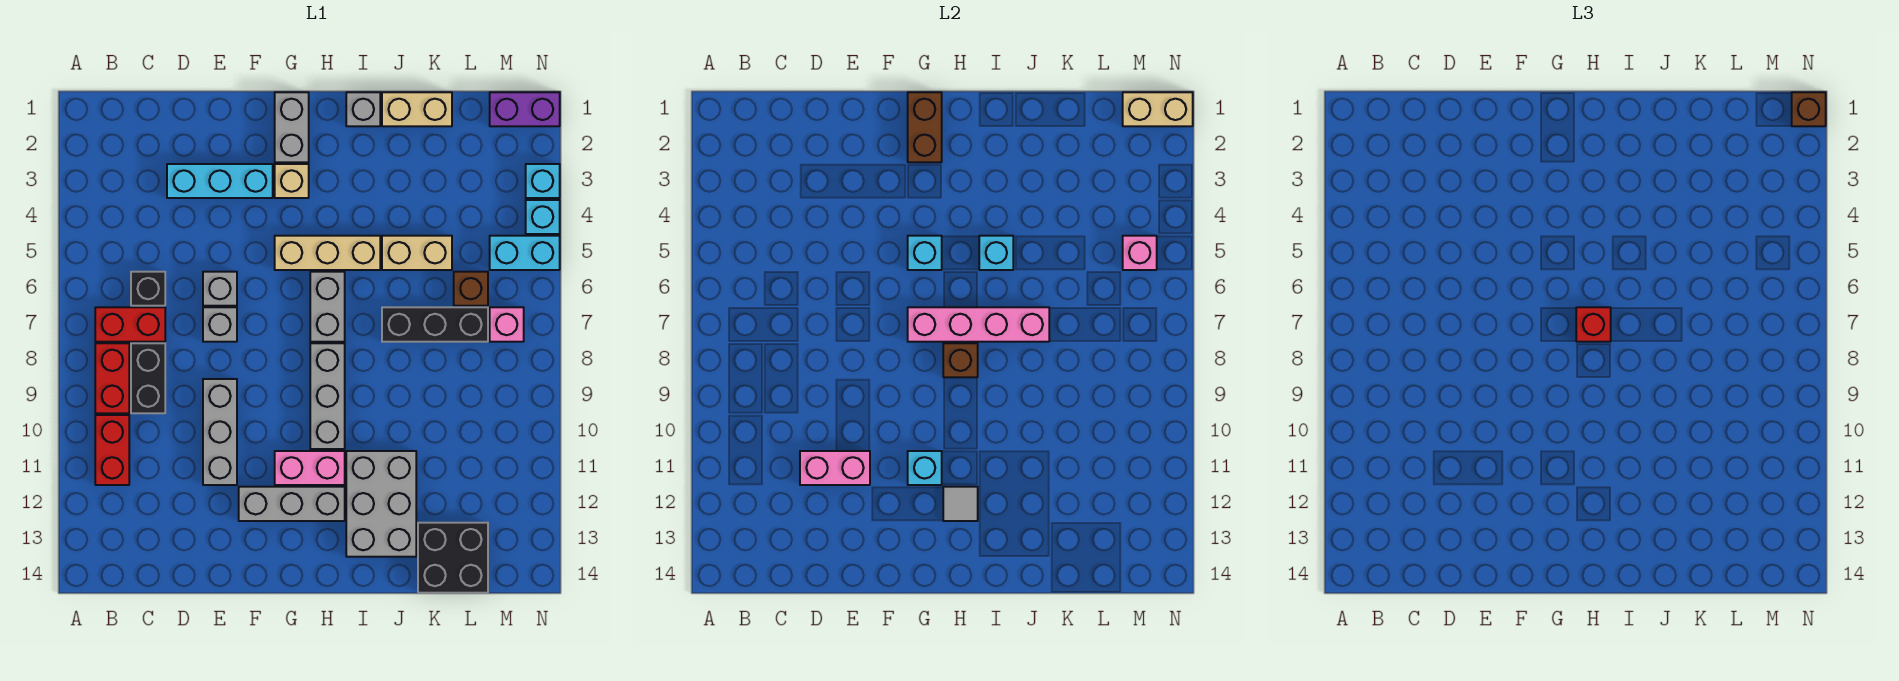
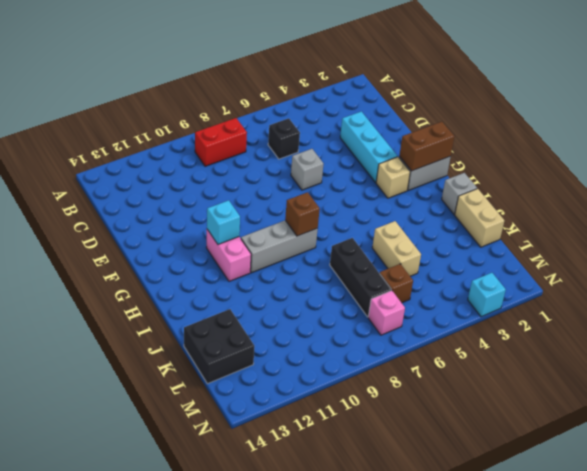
none -> red brick B7:C7 level 1
none -> red brick B10:B11 level 1
none -> black brick C8:C9 level 1
none -> grey brick E7 level 1

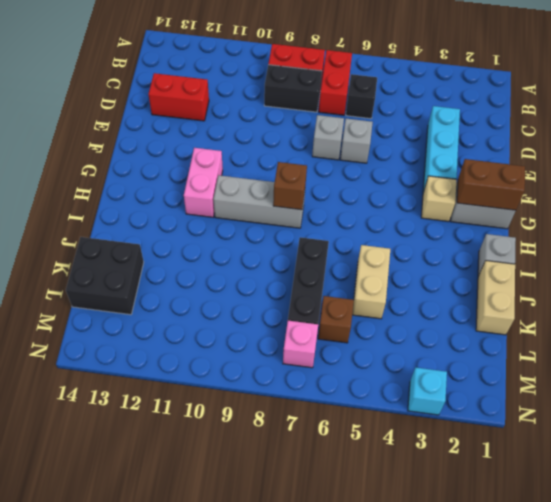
red brick D12:D13 level 1 -> red brick B10:B11 level 1
none -> grey brick E9:E11 level 1
none -> grey brick F12:H12 level 1
none -> tan brick G5:I5 level 1
none -> grey brick H6:H7 level 1

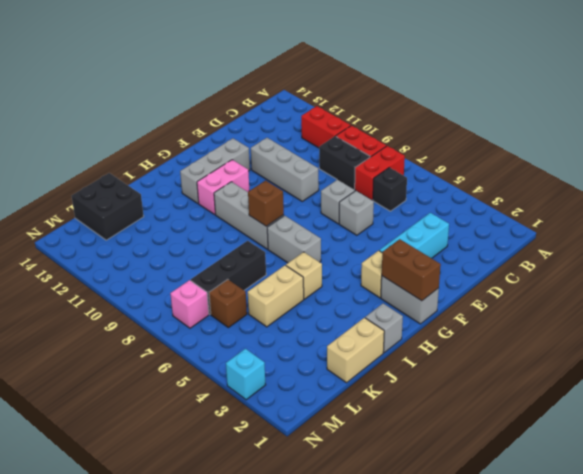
tan brick I5 level 1 -> tan brick G5:I5 level 1
none -> grey brick I11:J13 level 1
none -> purple brick M1:N1 level 1
none -> cyan brick M5:N5 level 1
none -> cyan brick N4 level 1

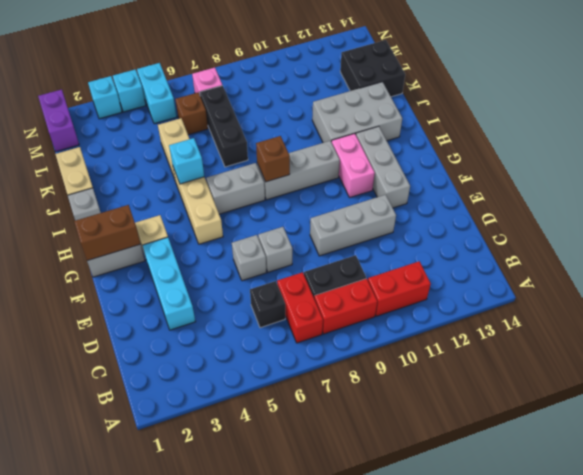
none -> pink brick D11:E11 level 2
none -> cyan brick G5 level 2
none -> pink brick G7:J7 level 2
none -> cyan brick G11 level 2

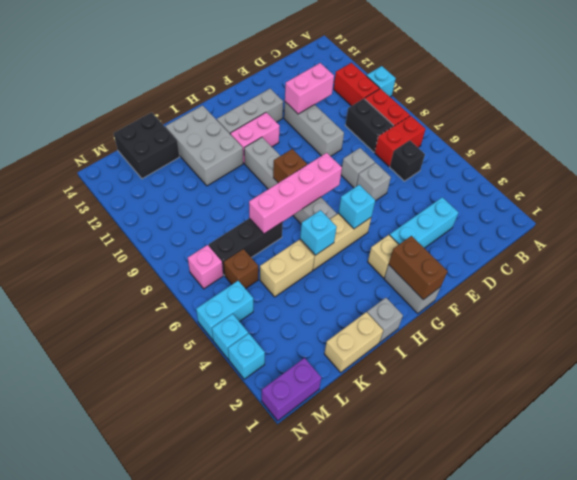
cyan brick A10 level 1 -> cyan brick G11 level 2
none -> grey tile H12 level 2
none -> tan brick M1:N1 level 2
none -> pink brick M5 level 2
none -> red brick H7 level 3

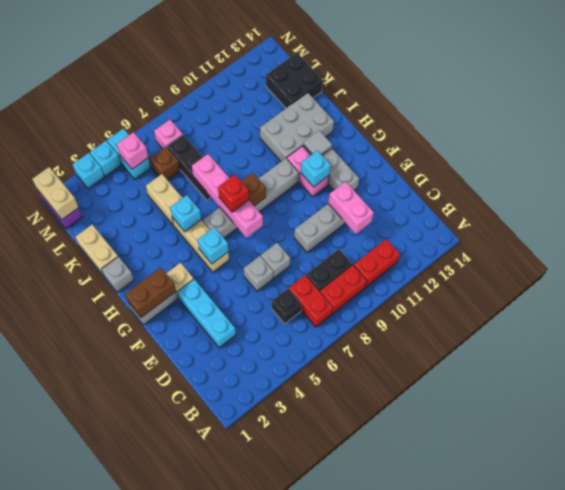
none -> brown brick N1 level 3

